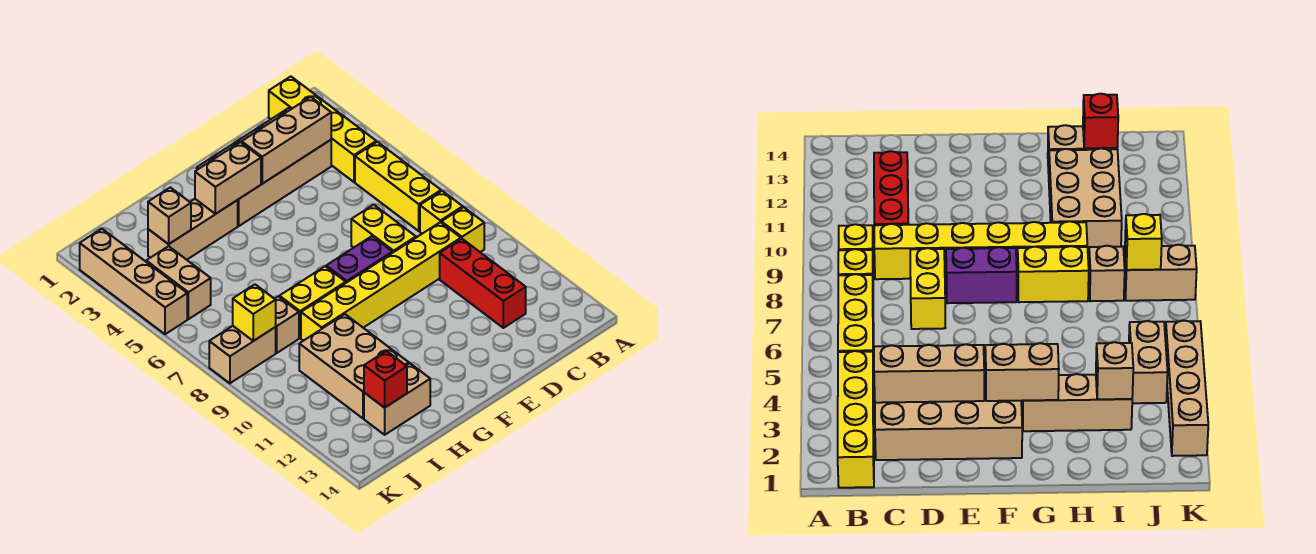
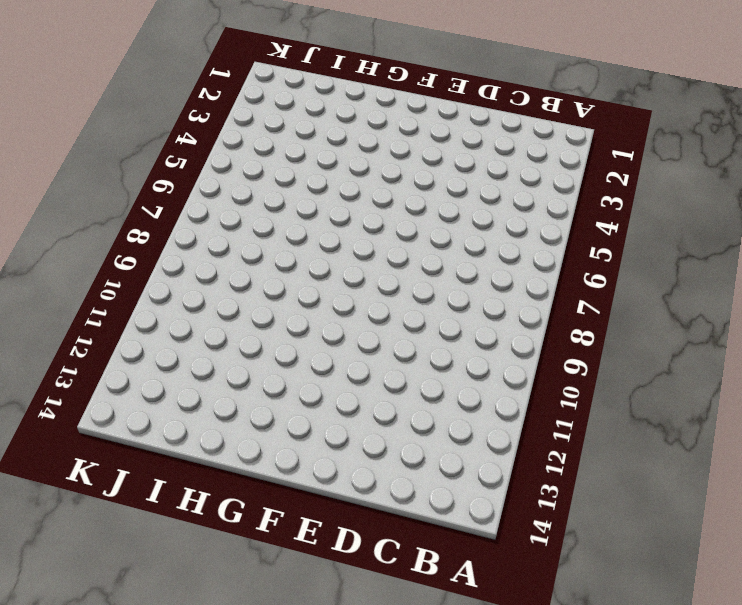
none -> yellow brick B1:B4 level 1
none -> yellow brick B5:B7 level 1
none -> yellow brick B8 level 1

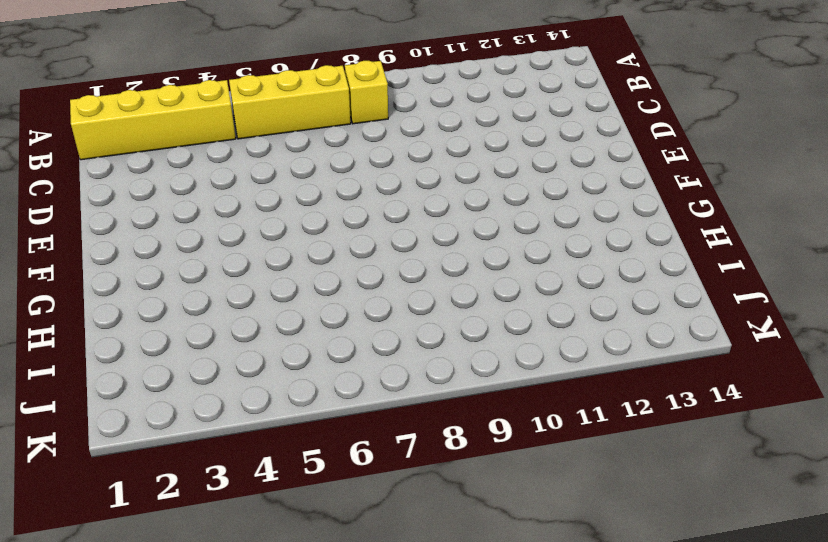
none -> yellow brick B9 level 1
none -> tan brick C2:F3 level 1
none -> yellow brick C9:H9 level 1

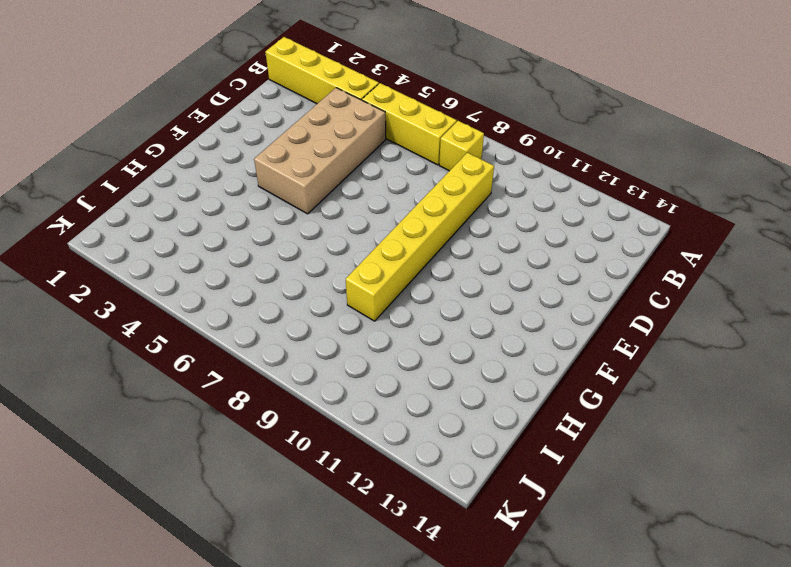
tan brick C4:F5 level 1 -> tan brick C2:F3 level 1
none -> yellow brick B9 level 1
none -> red brick C10:C12 level 1
none -> yellow brick D7:D8 level 1

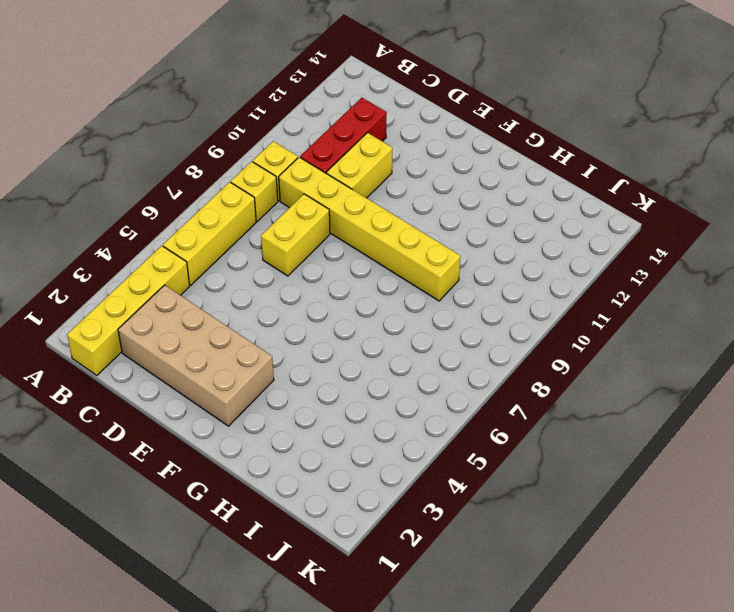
yellow brick D10:D11 level 1 -> yellow brick G8:H8 level 1
none -> purple brick E8:F8 level 1
none -> tan brick G3:I3 level 1
none -> tan brick H10:I12 level 1

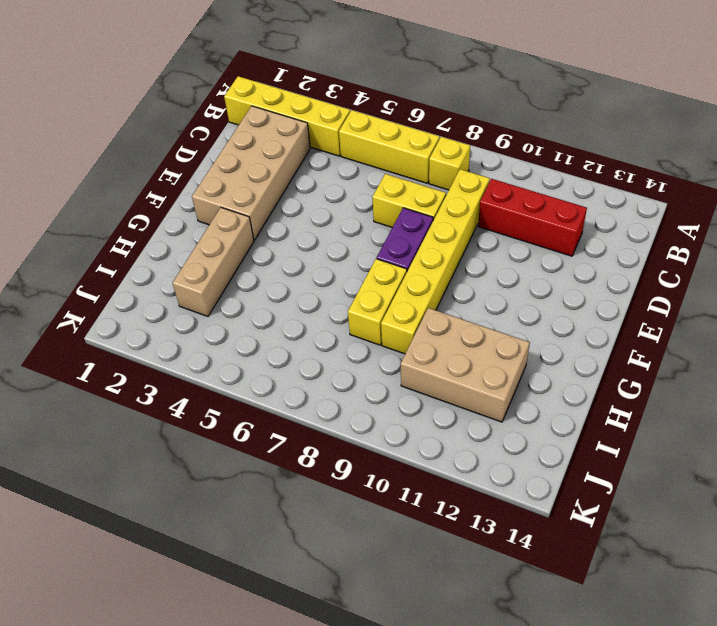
none -> yellow brick B9 level 1
none -> tan brick H13:I13 level 1
none -> tan brick I8 level 1

